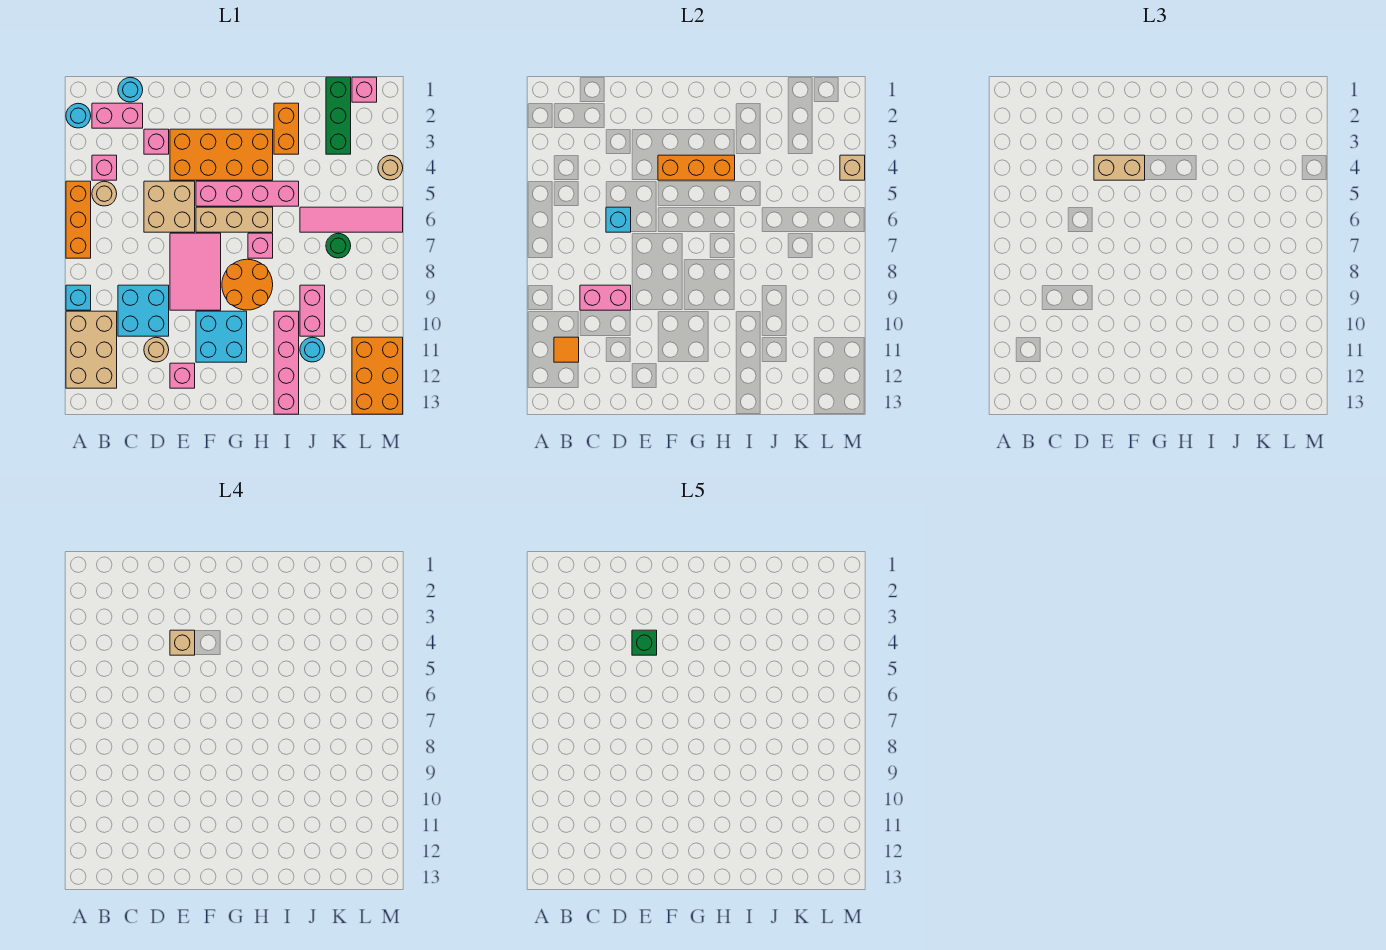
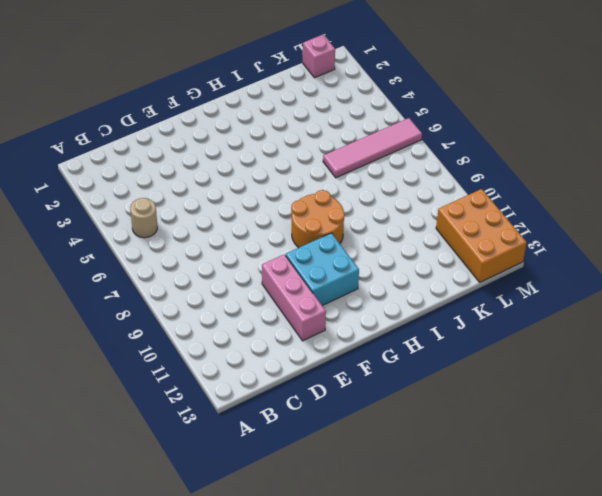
pink brick E10:E12 level 1 -> pink brick E12 level 1
none -> cyan round brick A2 level 1
none -> orange brick A5:A7 level 1
none -> cyan brick A9 level 1
none -> tan brick A10:B12 level 1

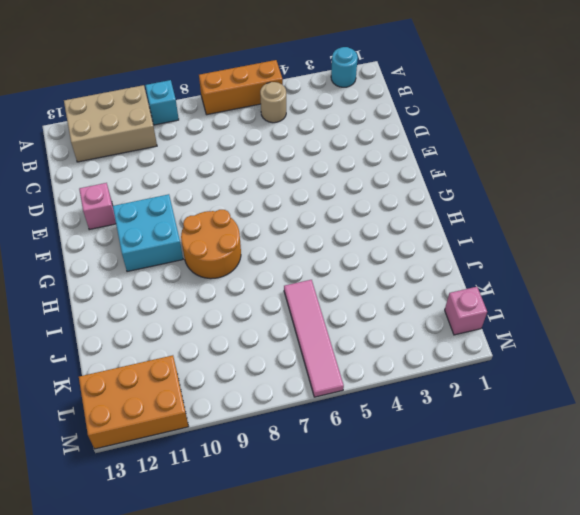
none -> pink brick B2:C2 level 1
none -> pink brick B4 level 1
none -> cyan round brick C1 level 1
none -> cyan brick C9:D10 level 1

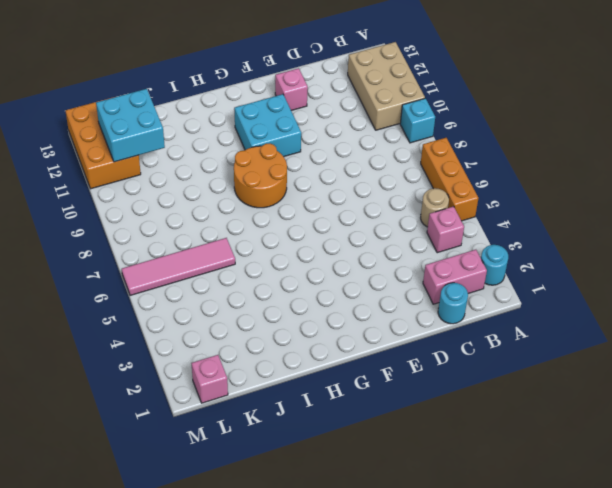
cyan brick K11:L12 level 2 -> cyan brick C9:D10 level 1
none -> pink brick D3 level 1
none -> tan brick D5:E6 level 1
none -> tan round brick D11 level 1
none -> orange brick E3:H4 level 1

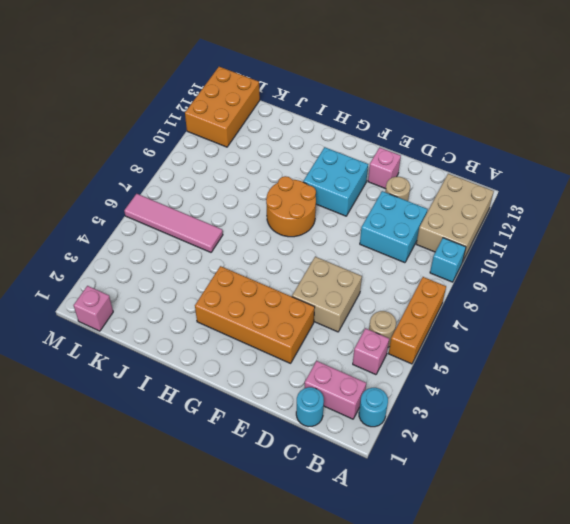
none -> pink brick D3 level 1
none -> pink tile E7:F9 level 1
none -> pink brick F5:I5 level 1
none -> tan brick F6:H6 level 1

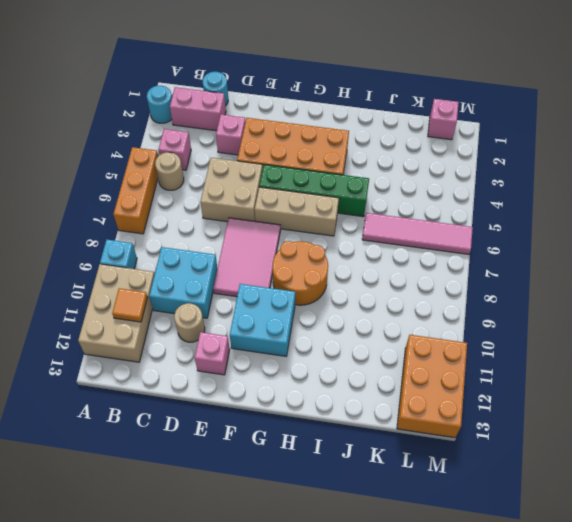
green brick F5:I5 level 1 -> pink brick F5:I5 level 1
none -> pink brick H7 level 1
none -> orange brick I2:I3 level 1
none -> pink brick I10:I13 level 1
none -> pink brick J9:J10 level 1

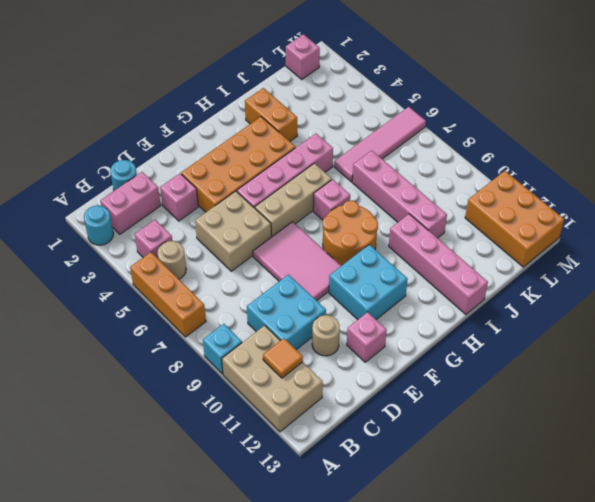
pink brick J7:J10 level 1 -> pink brick J9:J10 level 1
none -> cyan round brick J11 level 1
none -> green brick K1:K3 level 1
none -> green round brick K7 level 1
none -> tan round brick M4 level 1

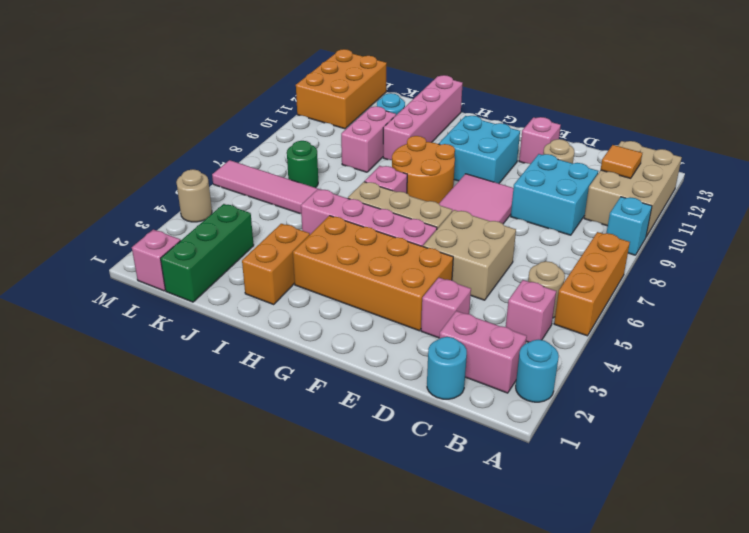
none -> pink brick C9:D9 level 2
none -> cyan brick D6 level 2
none -> orange brick F4:H4 level 2
none -> tan brick M4 level 2

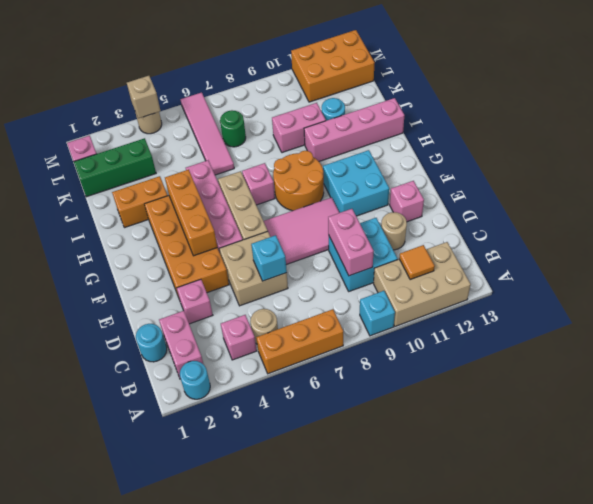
none -> tan brick E4:F4 level 3
none -> tan brick E4 level 4
none -> green brick E4 level 5

